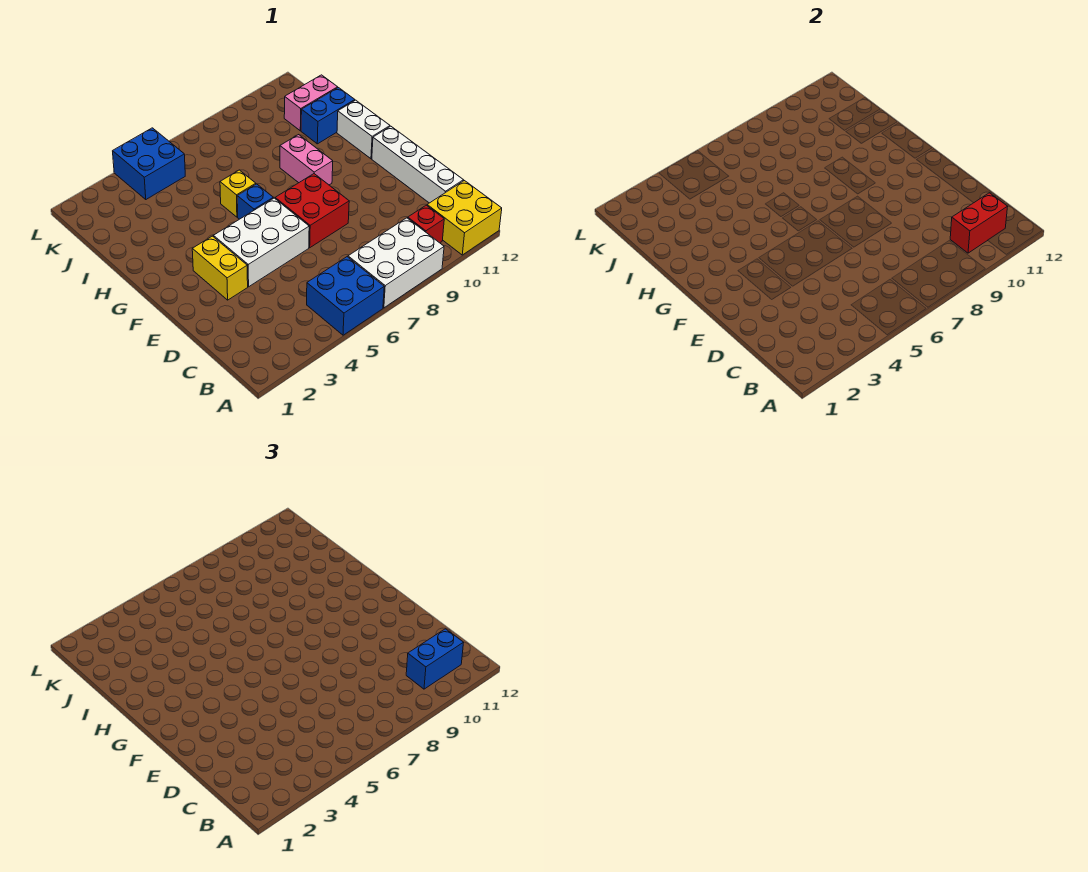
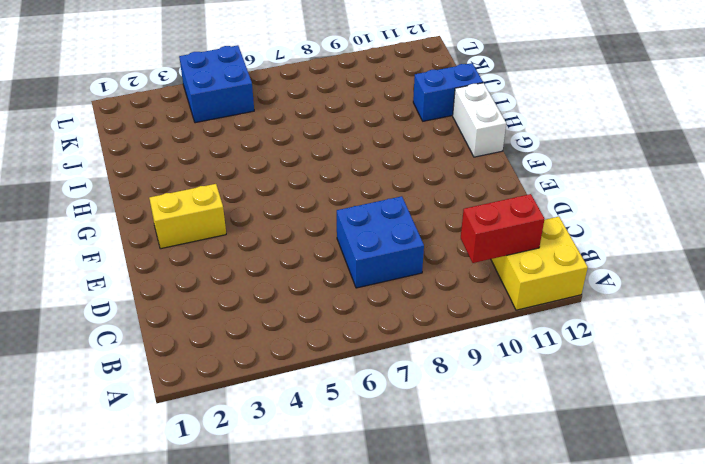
blue brick C7:D8 level 1 -> blue brick A5:B6 level 1
yellow brick F2:F3 level 1 -> yellow brick E3:F3 level 1
none -> white brick A7:B9 level 1
none -> red brick B10 level 1
none -> white brick C12:F12 level 1

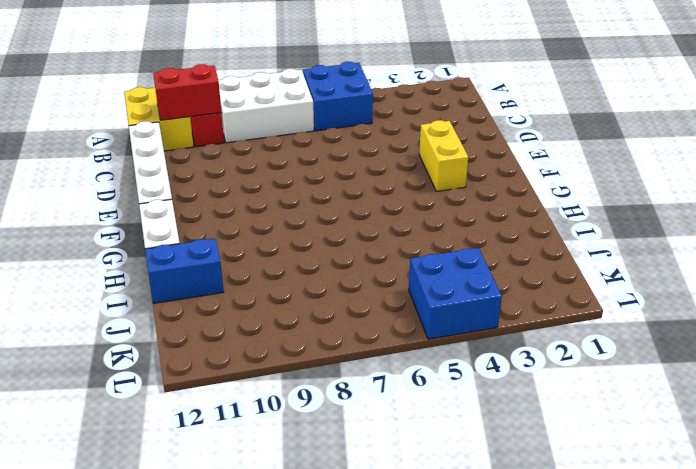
none -> white brick E4:F6 level 1
none -> red brick E7:F8 level 1
none -> blue brick G6 level 1

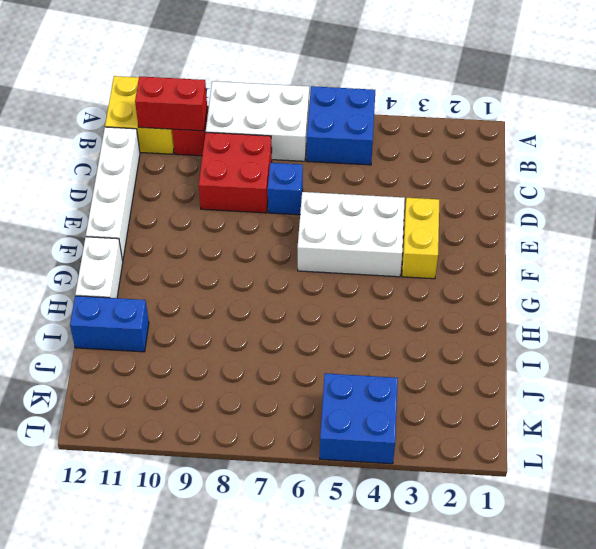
red brick C8:D9 level 1 -> red brick E7:F8 level 1
blue brick D7 level 1 -> blue brick G6 level 1
none -> pink brick G9:H9 level 1
none -> yellow brick H6 level 1
none -> pink brick J11:J12 level 1

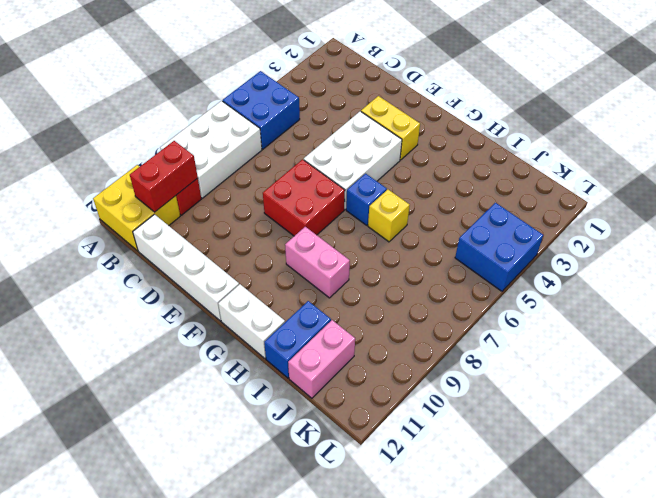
none -> blue brick B10:B11 level 3

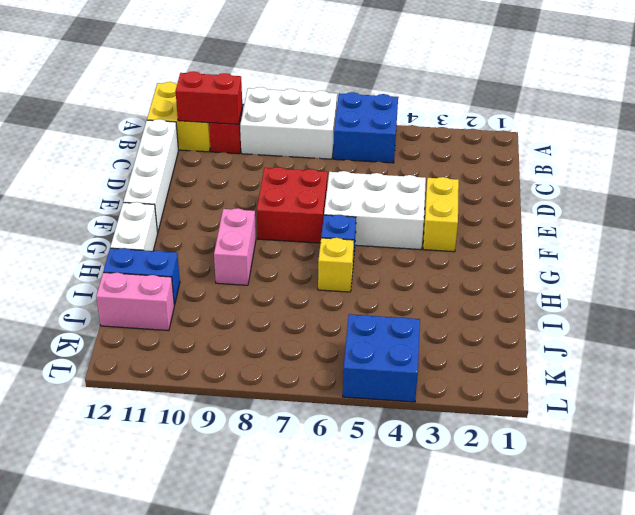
none -> blue brick B10:B11 level 3

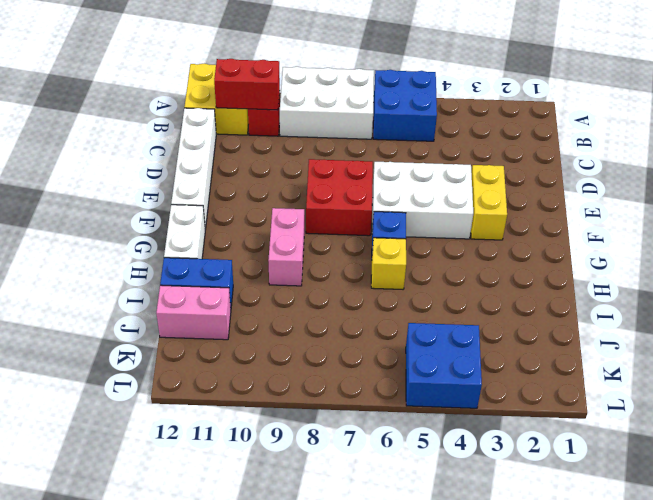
none -> blue brick B10:B11 level 3

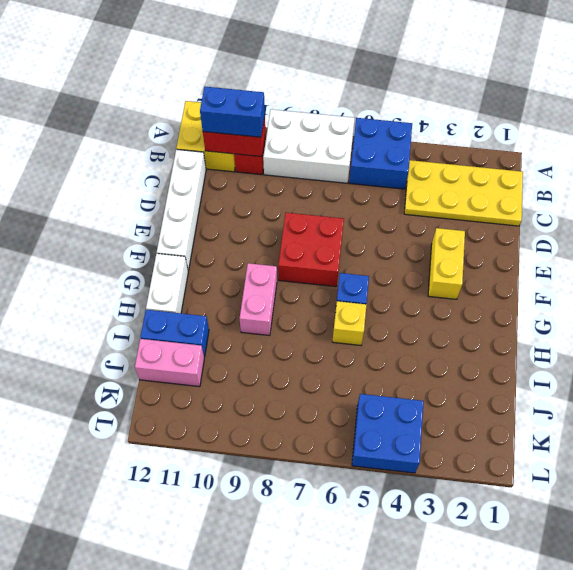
yellow plate B1:C4 level 1 -> none
none -> white brick E4:F6 level 1

